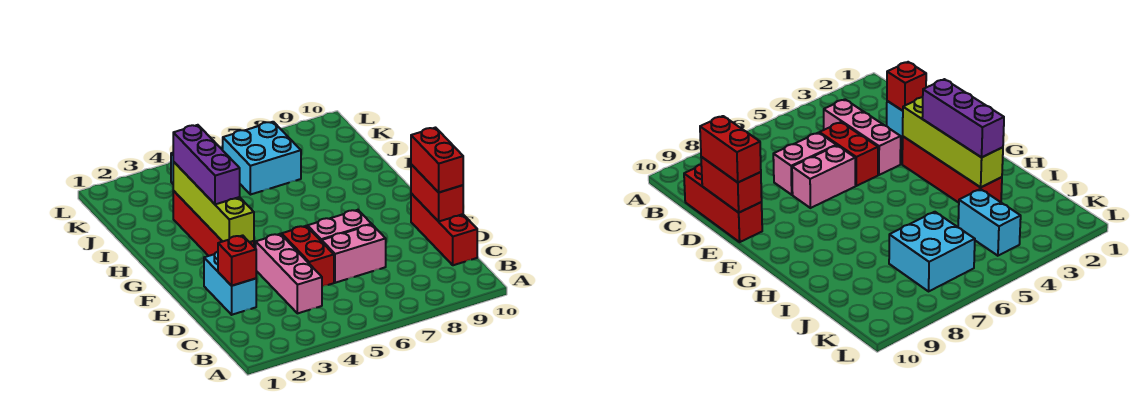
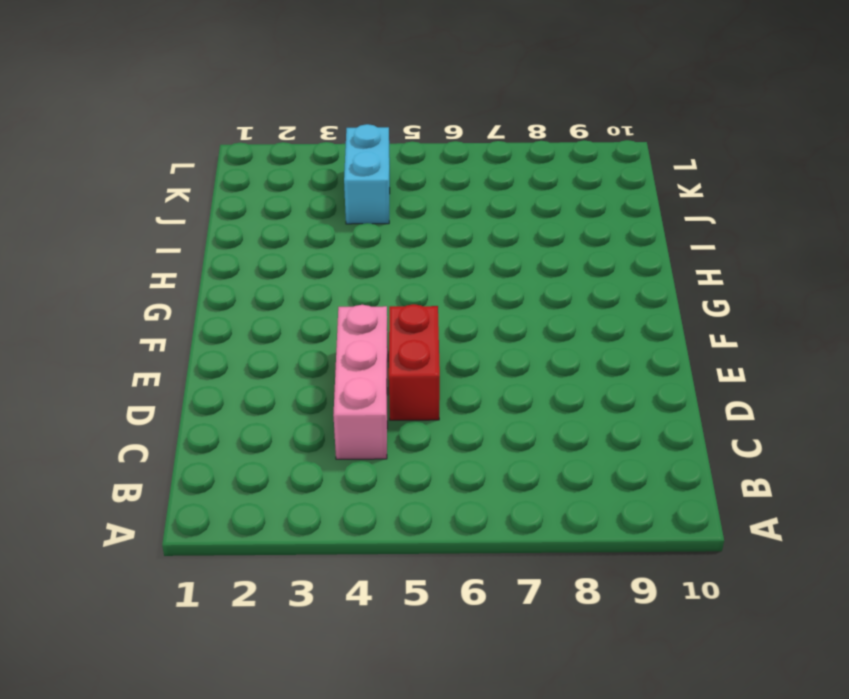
none -> red brick C10:E10 level 1
none -> cyan brick D2:E2 level 1
none -> pink brick D6:D7 level 1

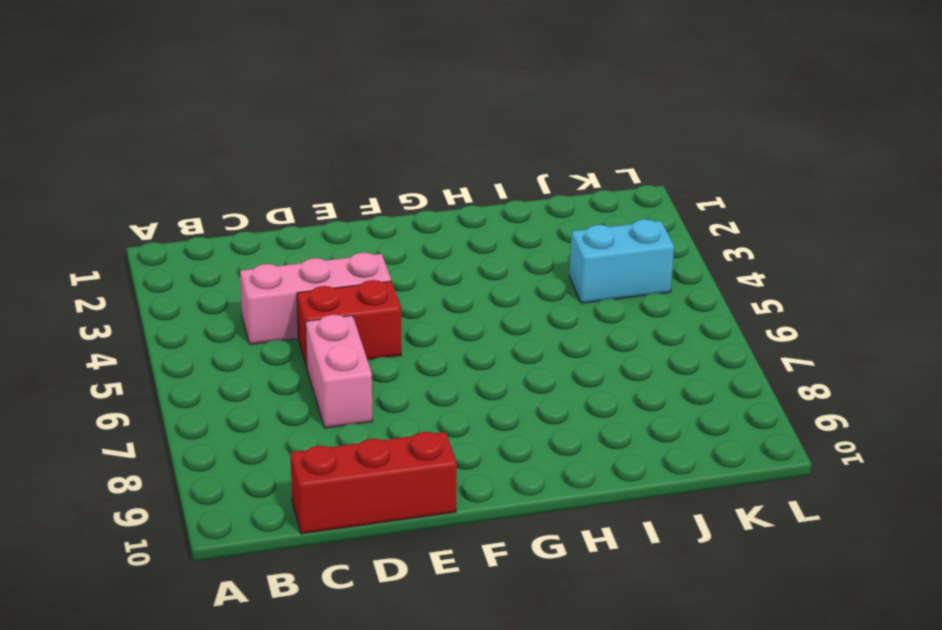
none -> cyan brick D2:E2 level 1
none -> pink brick E6:E7 level 1
none -> red brick F3:I3 level 1

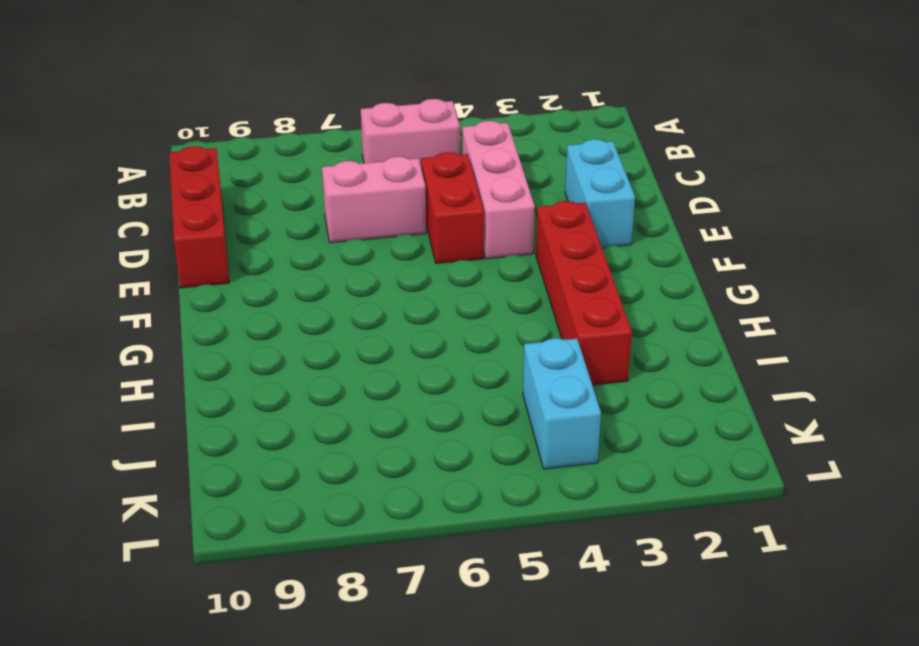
pink brick B5:B6 level 1 -> pink brick E6:E7 level 1
none -> cyan brick J6:K7 level 1
none -> red brick D2 level 2
none -> red brick D10:E10 level 2

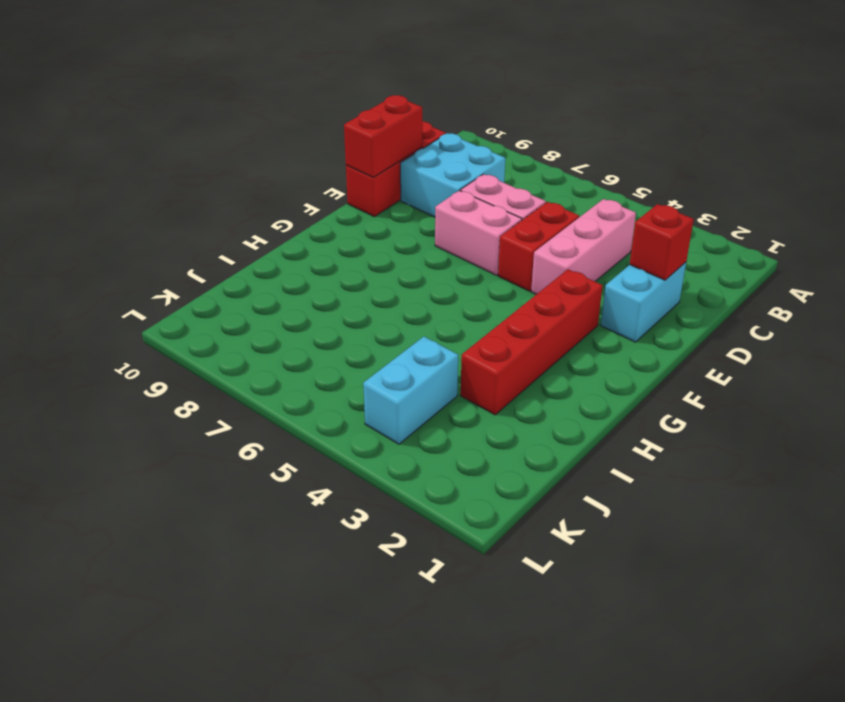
cyan brick C8:D9 level 1 -> cyan brick J6:K7 level 1
none -> lime brick F3:I3 level 2
none -> red brick D10:E10 level 3
none -> purple brick G3:I3 level 3

